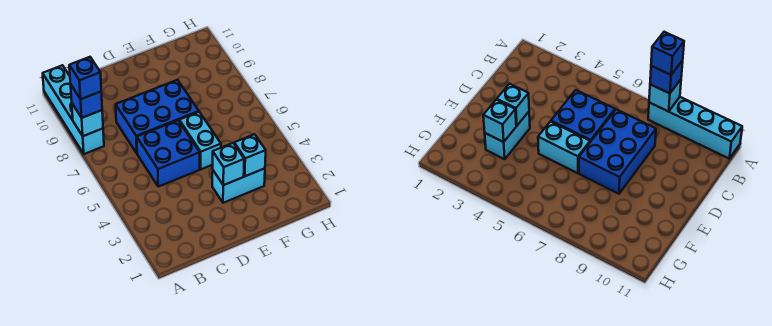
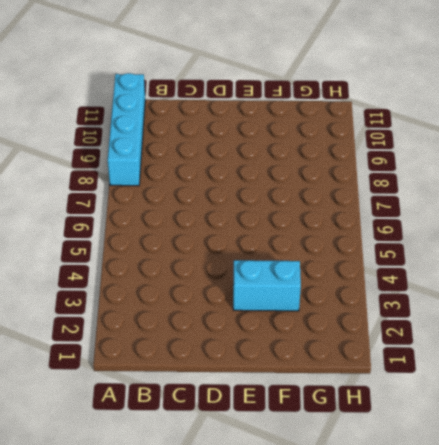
none -> blue brick C5:D6 level 1
none -> blue brick C7:E8 level 1

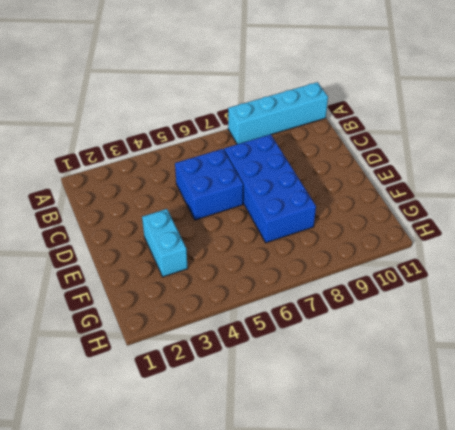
blue brick C7:F8 level 1 -> blue brick C7:E8 level 1
none -> cyan brick E5:E6 level 1
none -> cyan brick A8 level 2

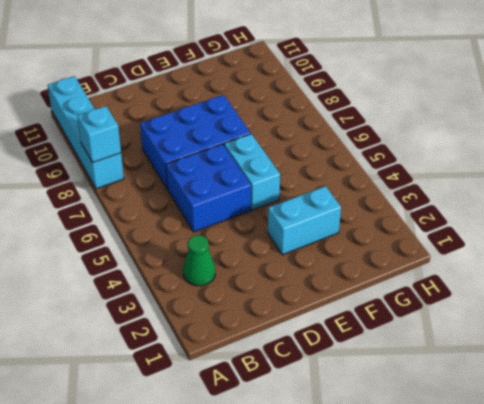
green cone B3 level 1 -> none
none -> cyan brick E3 level 2
none -> cyan brick F3 level 2

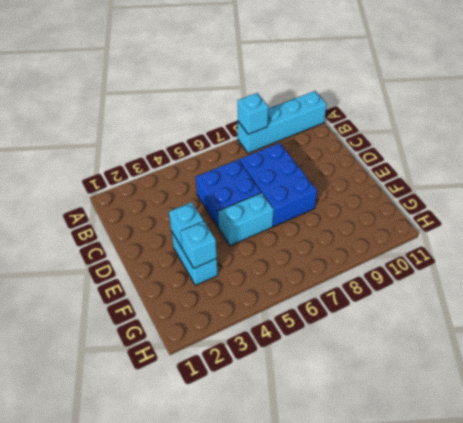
none -> blue brick A8 level 3
none -> blue brick A8 level 4

